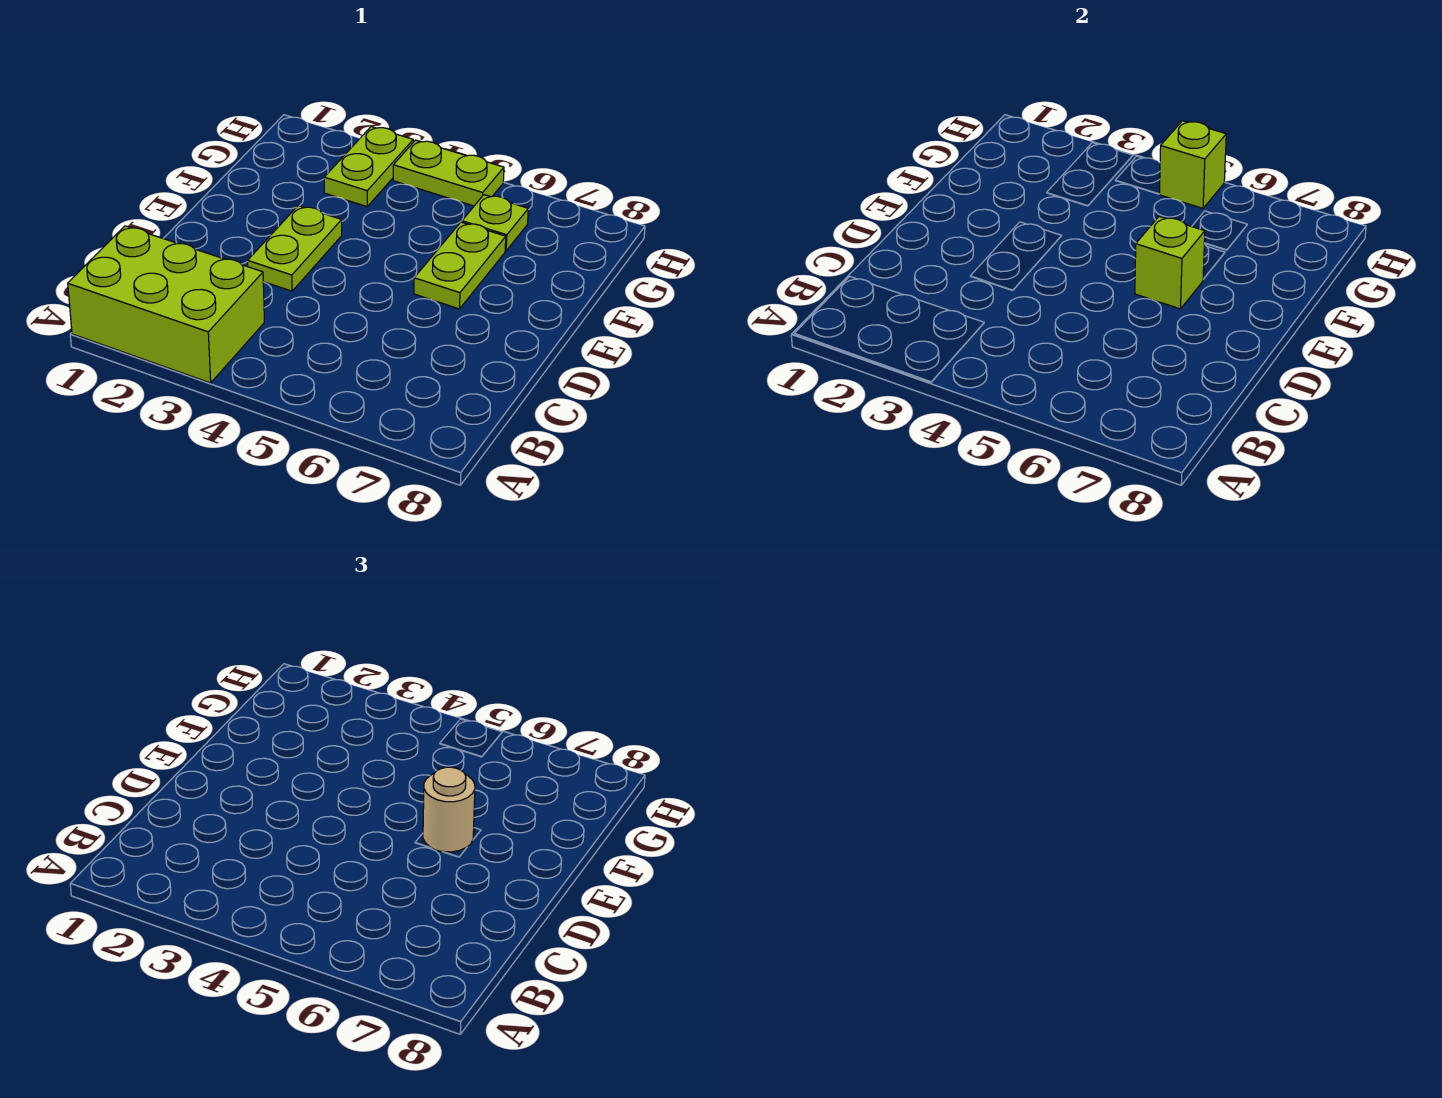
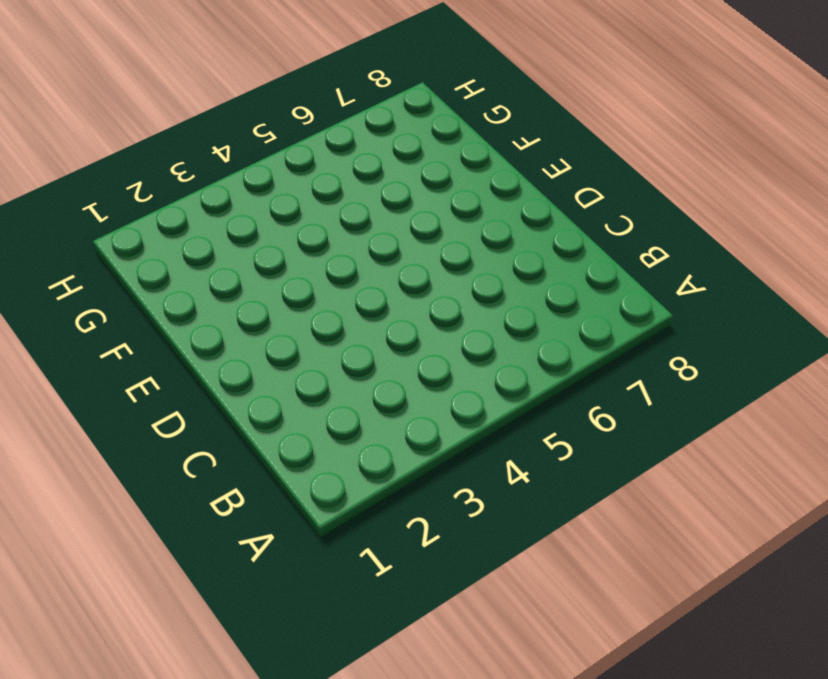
none -> lime brick A1:B3 level 1
none -> lime plate D3:E3 level 1

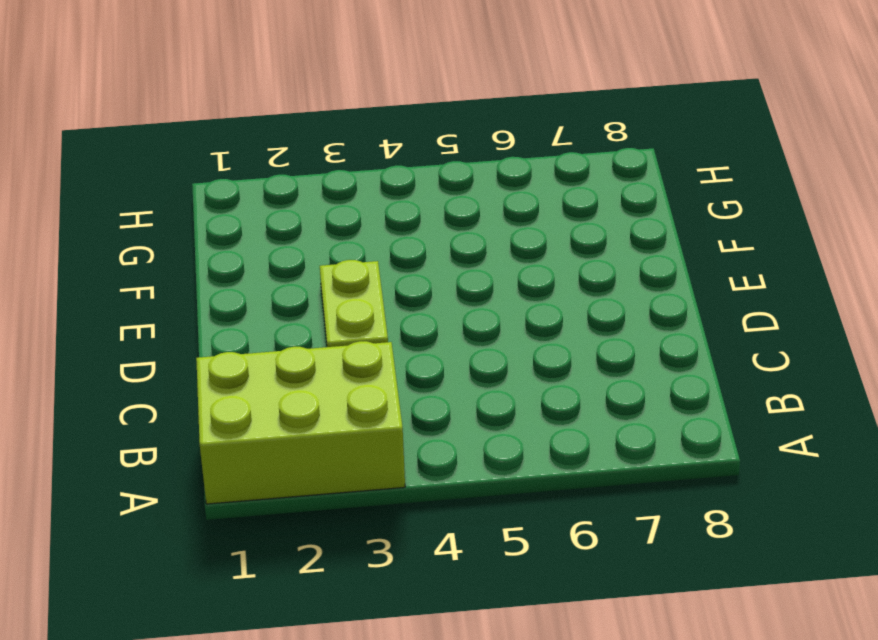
none -> lime plate E6:F6 level 1
none -> lime plate G3:H3 level 1

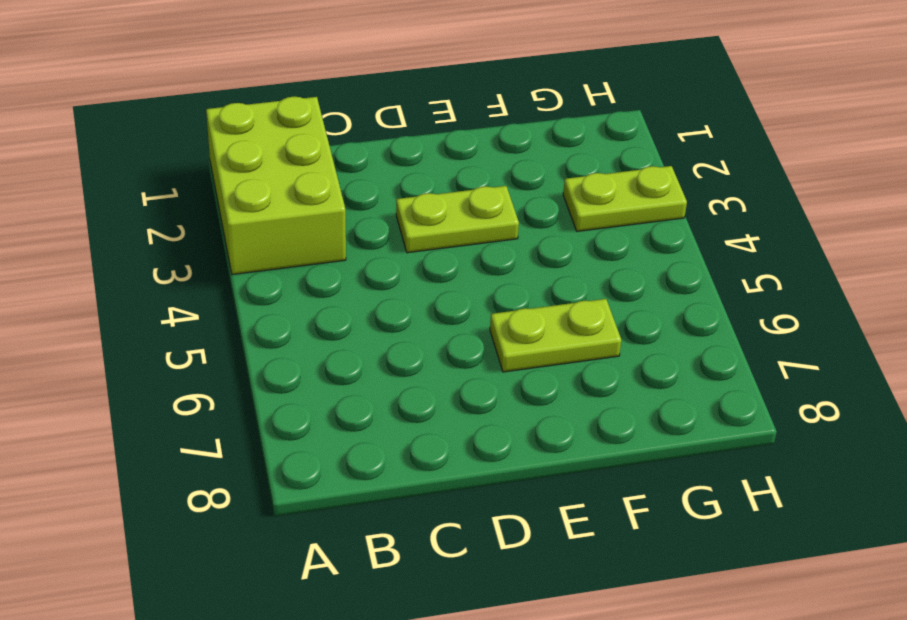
none -> lime plate G6 level 1
none -> lime plate H4:H5 level 1

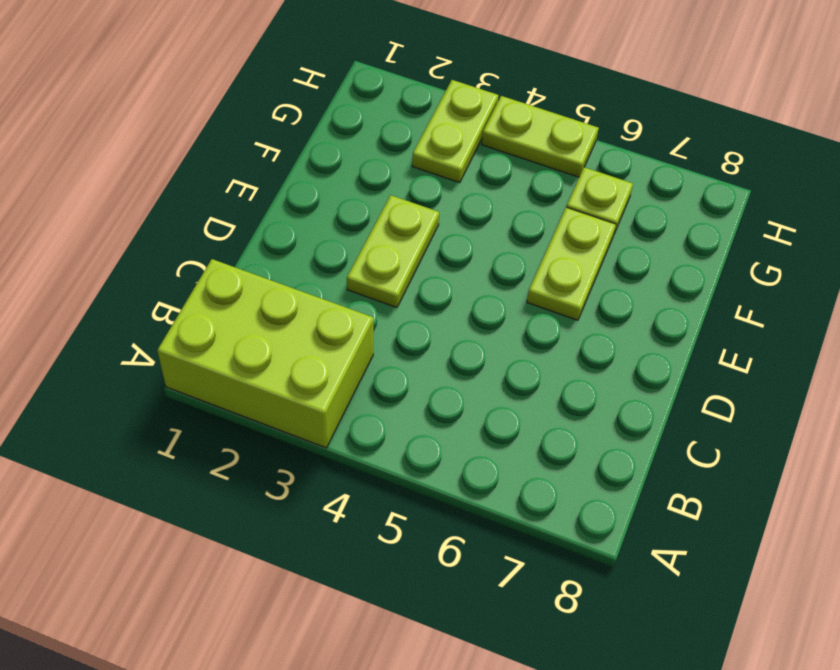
none -> lime brick E6 level 2
none -> lime brick H5 level 2

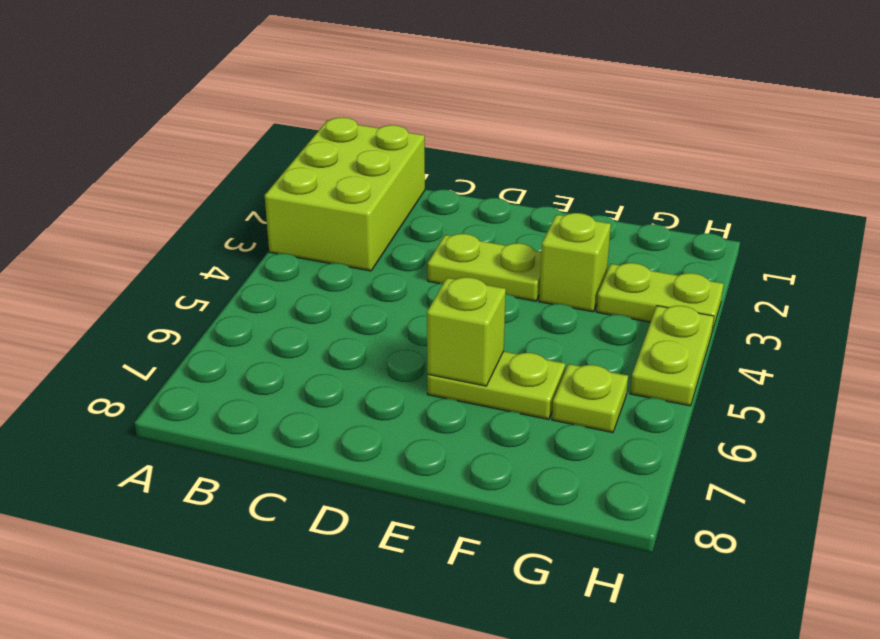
lime brick F3 level 1 -> lime brick H5 level 2
none -> tan round brick E6 level 3

